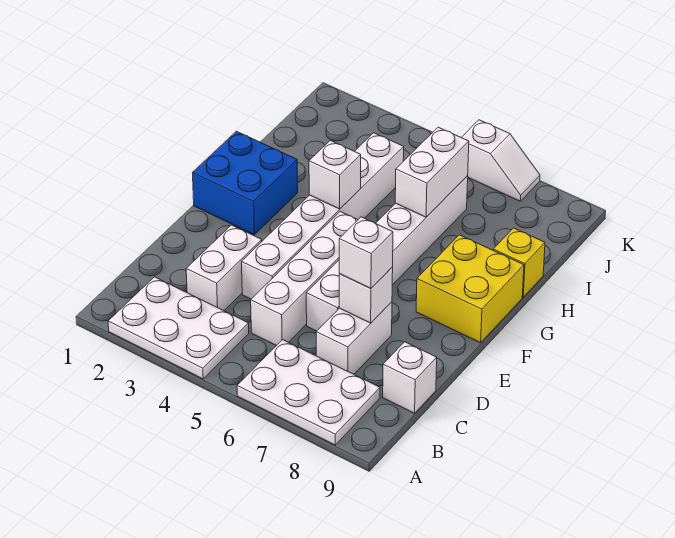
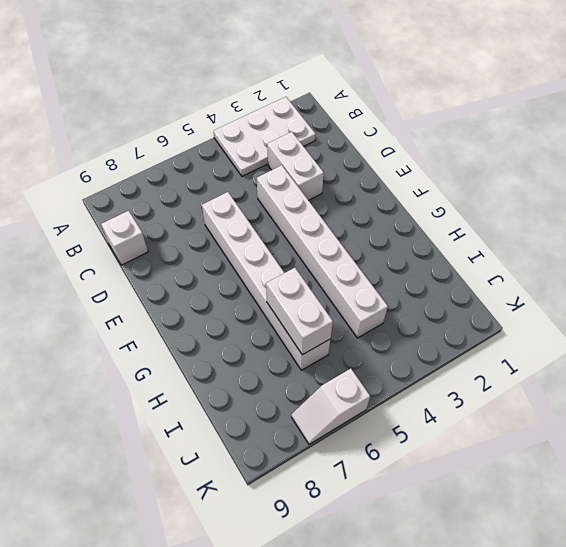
none -> white plate A6:B8 level 1
none -> white brick C5:F5 level 1
none -> white brick C7:D7 level 1

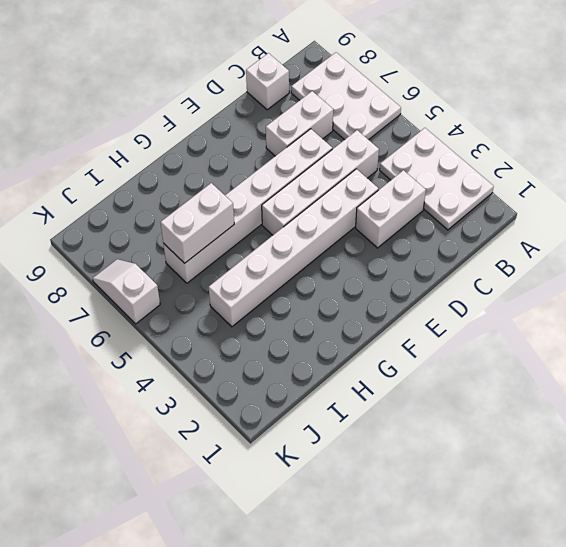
none -> blue brick F1:G2 level 1
none -> yellow brick F8:G9 level 1
none -> yellow brick H9 level 1

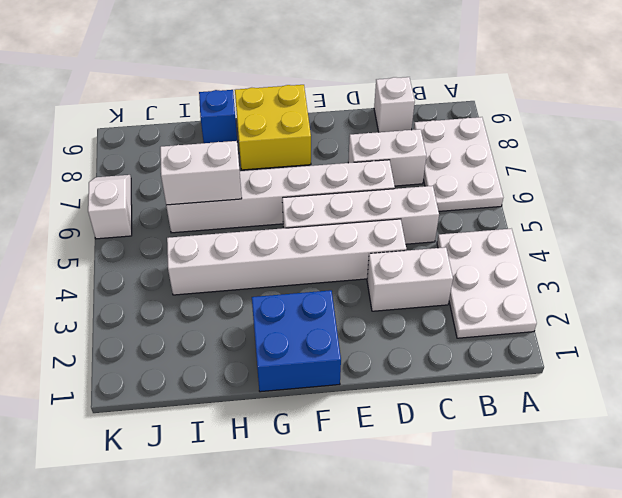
blue brick H9 level 1 -> yellow brick H9 level 1
none -> white brick D7 level 2
none -> white brick G4 level 2
none -> white brick D7 level 3

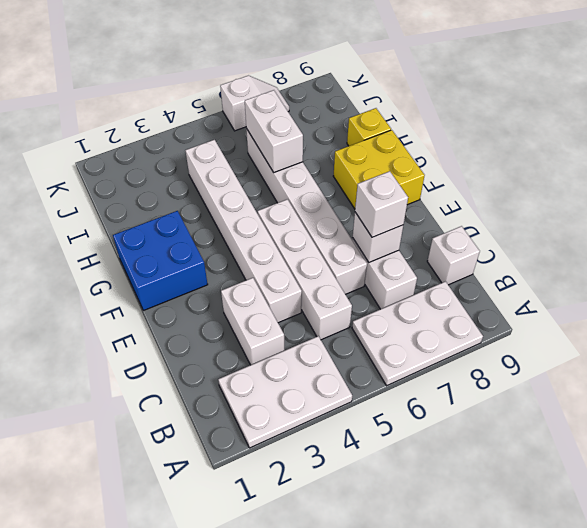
none -> white brick G4 level 2

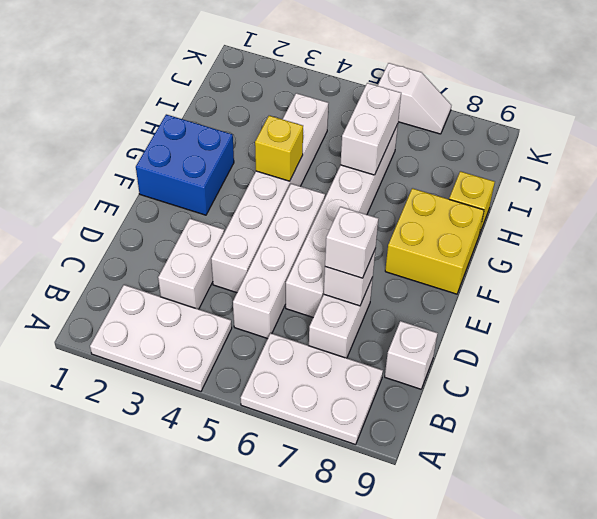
yellow brick G4 level 2 -> white brick G4 level 2

